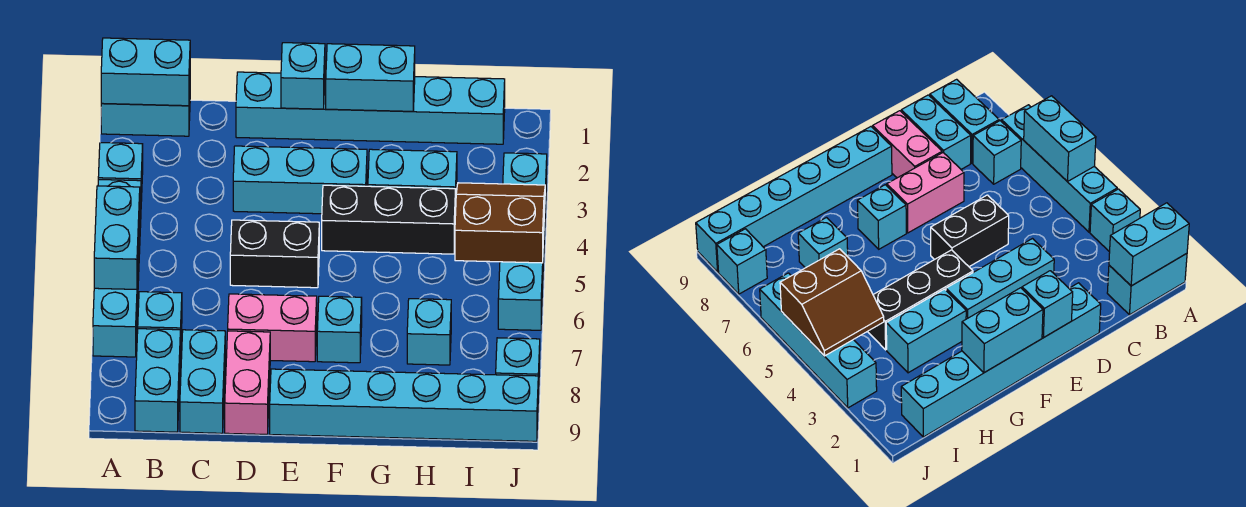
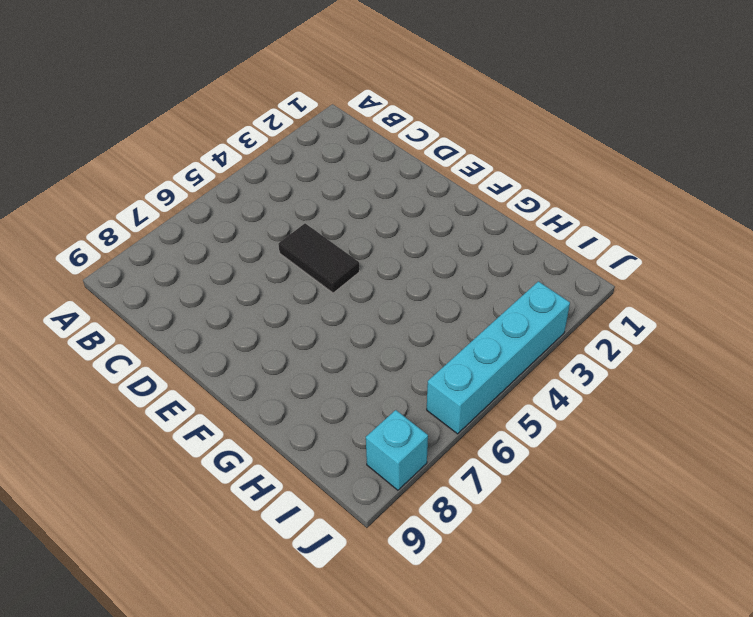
black tile D5:E5 level 1 -> black brick D5:E5 level 1
none -> cyan brick A1:B1 level 1
none -> cyan brick A3 level 1
none -> cyan brick A4:A7 level 1

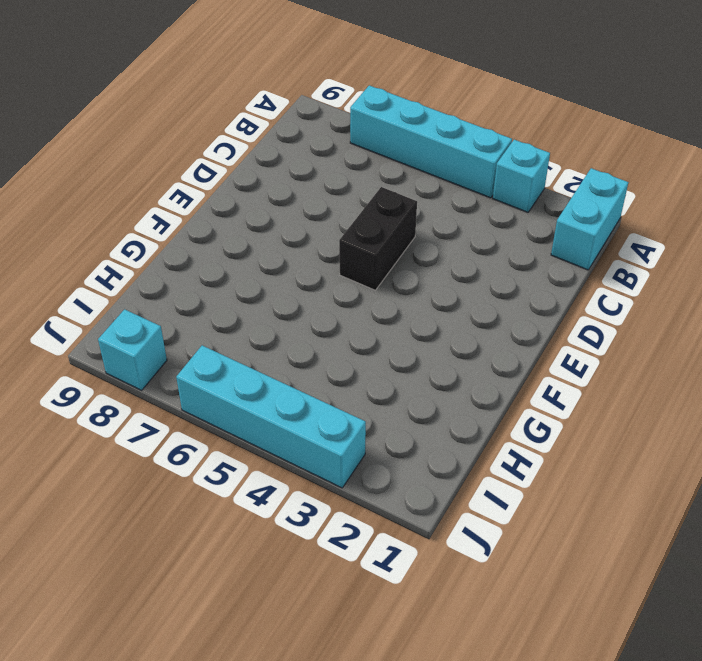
none -> cyan brick B7 level 1
none -> cyan brick B8:B9 level 1
none -> cyan brick C8:C9 level 1

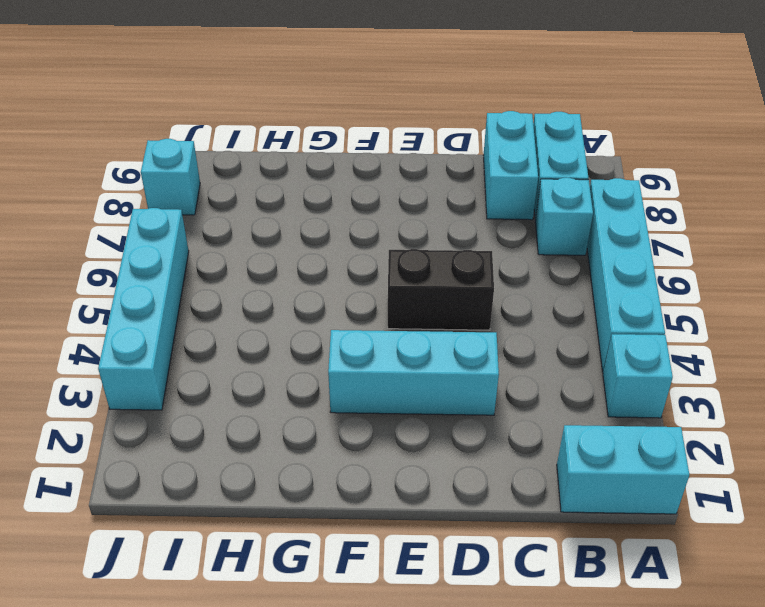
none -> cyan brick D1:I1 level 1
none -> pink brick D7:E7 level 1
none -> pink brick D8:D9 level 1

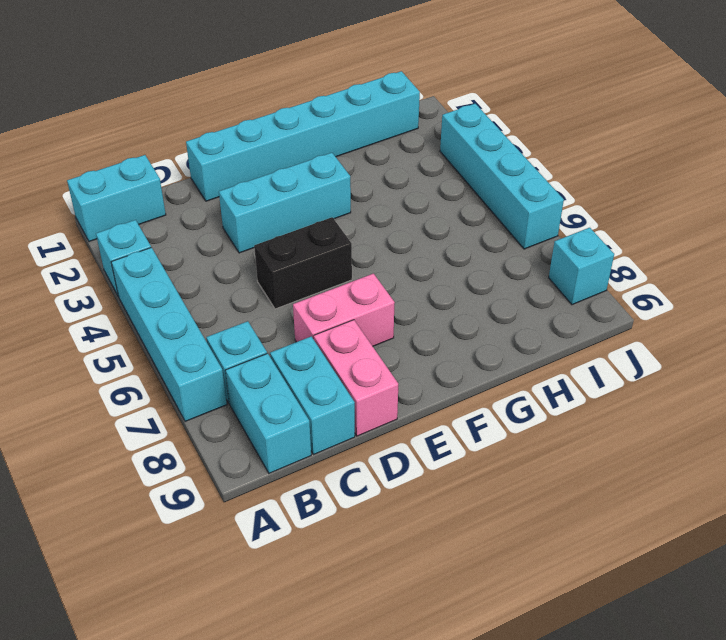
none -> cyan brick E9:J9 level 1
none -> black brick F4:H4 level 1
none -> cyan brick F7 level 1

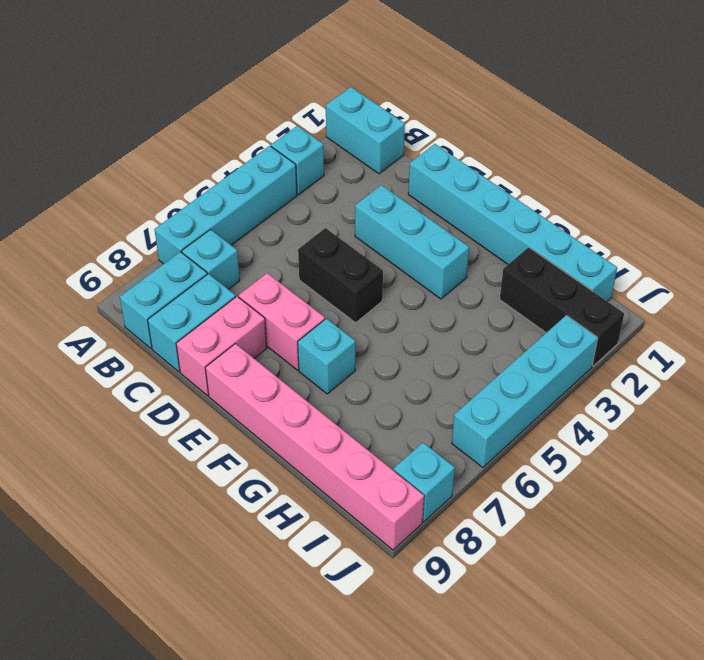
pink brick E9:J9 level 1 -> cyan brick E9:J9 level 1
black brick H2:J2 level 1 -> black brick F4:H4 level 1
none -> cyan brick G3:H3 level 1
none -> cyan brick H7 level 1
none -> cyan brick A1:B1 level 2

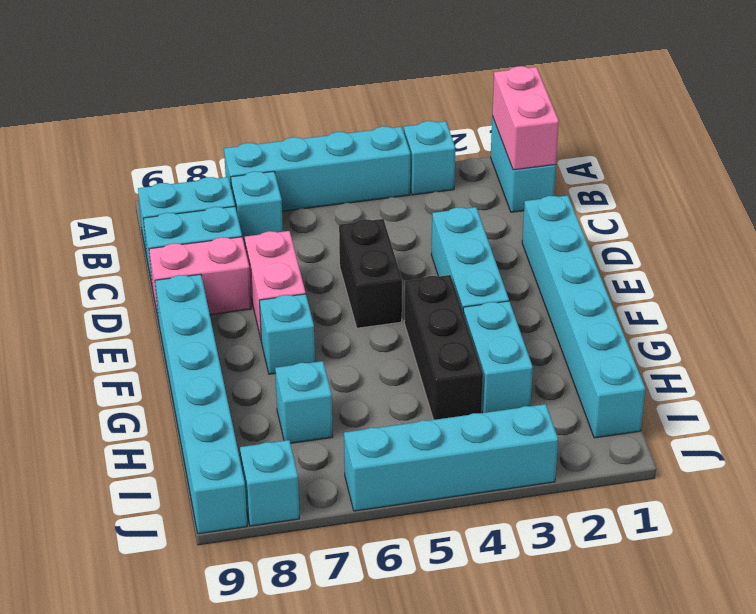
pink brick A1:B1 level 2 -> cyan brick A1:B1 level 2
none -> cyan brick A5:A6 level 2
none -> cyan brick E1 level 2
none -> cyan brick F1:G1 level 2

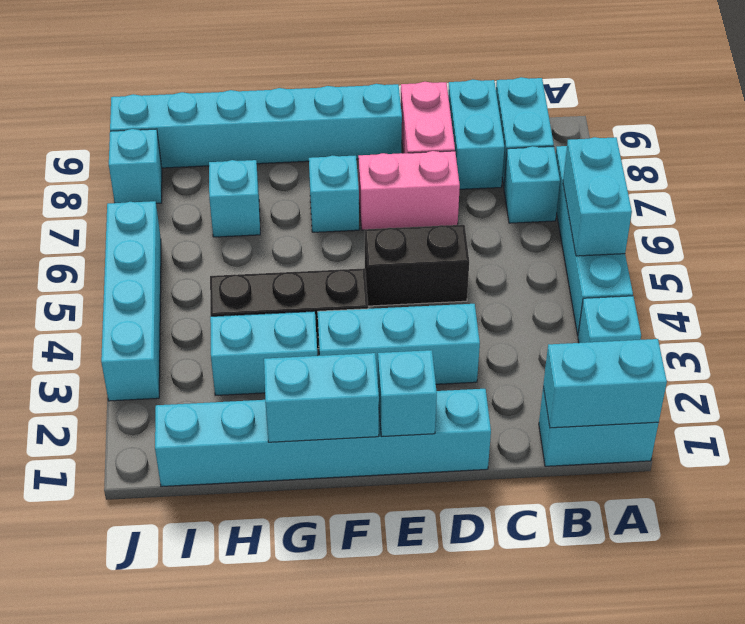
none -> brown slope I4:J5 level 2 top 5

